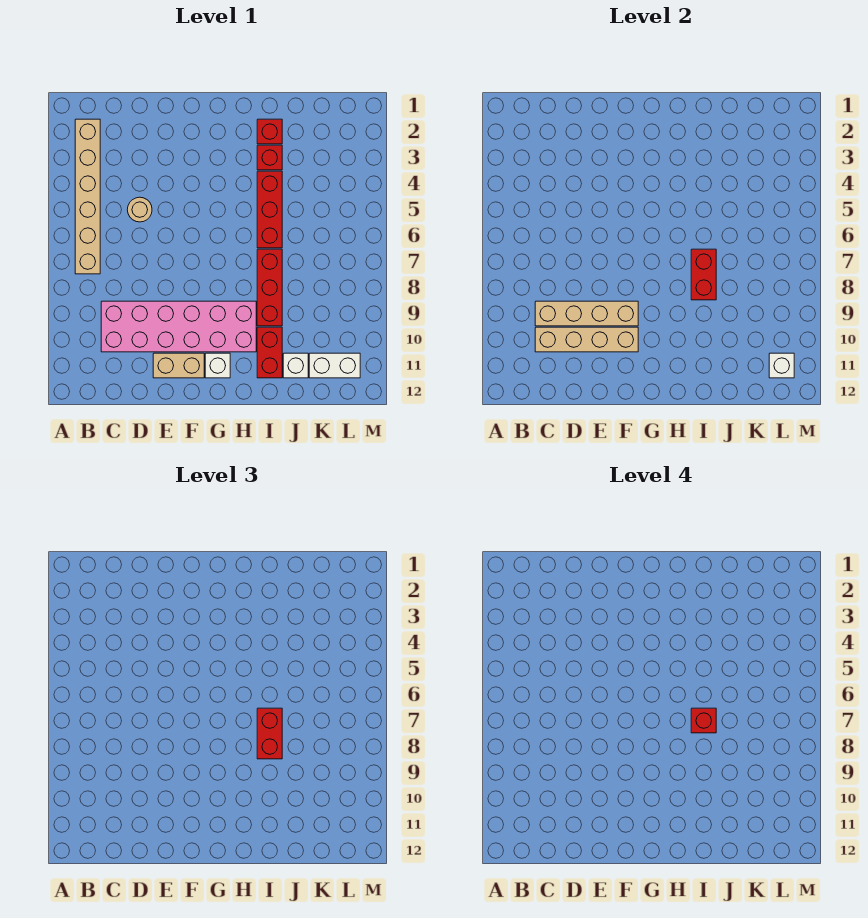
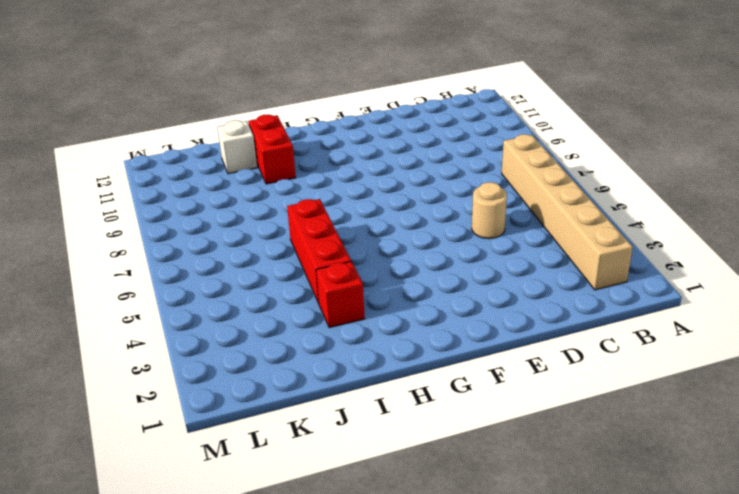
none -> pink brick C9:H10 level 1
none -> tan brick E11:F11 level 1
none -> white brick G11 level 1

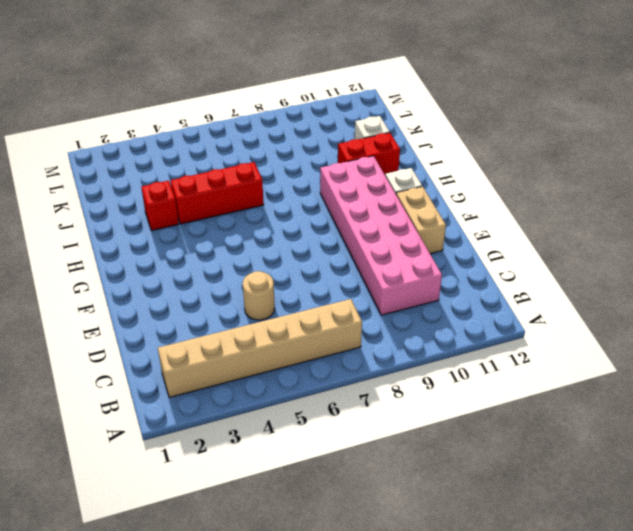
none -> red brick I2 level 1
none -> red brick I7:I9 level 1
none -> white brick K11:L11 level 1

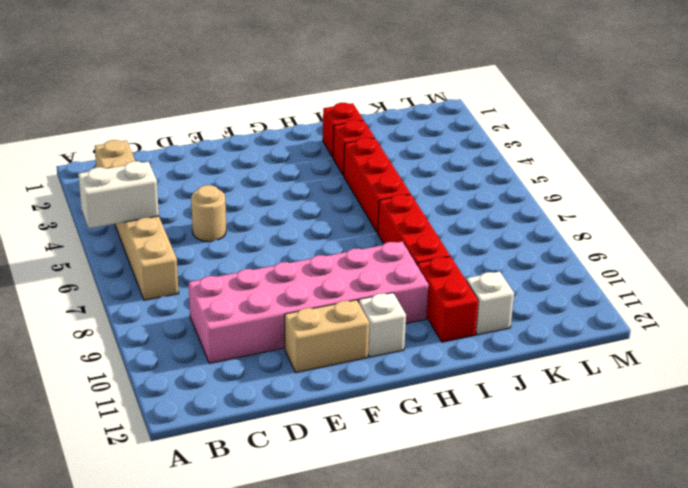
white brick A5:B5 level 2 -> white brick K11:L11 level 1
none -> tan brick C9:F9 level 2
none -> tan brick C10:F10 level 2
none -> red brick I7:I8 level 2

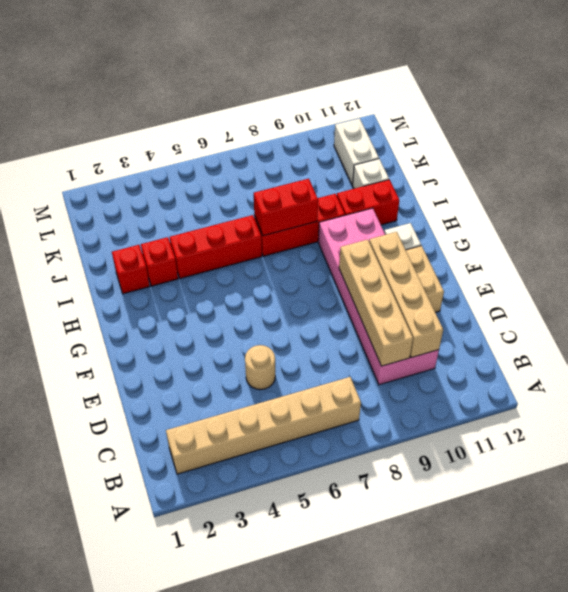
none -> white brick L11 level 2
none -> red brick I7:I8 level 3
none -> red brick I7 level 4

